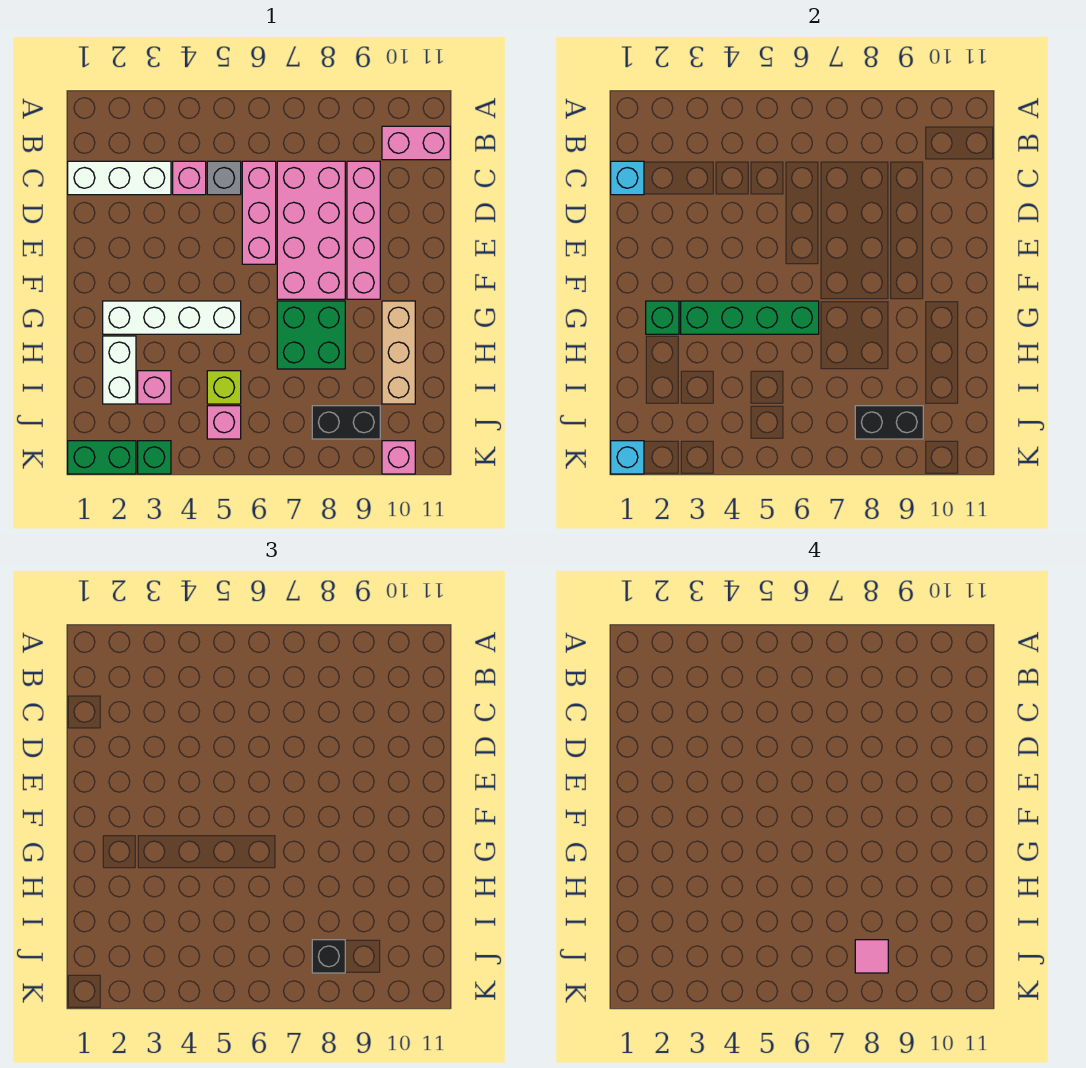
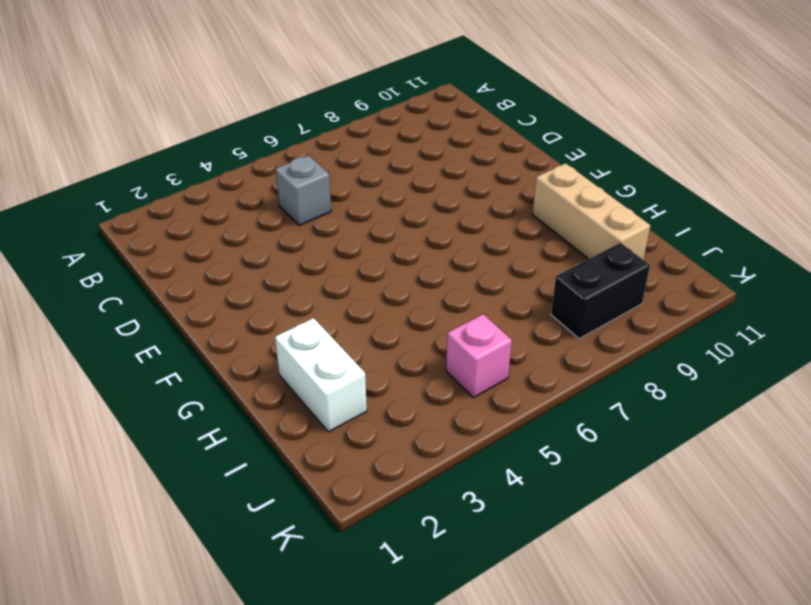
none -> pink brick B10:B11 level 1
none -> white brick C1:C3 level 1
none -> pink brick C4 level 1

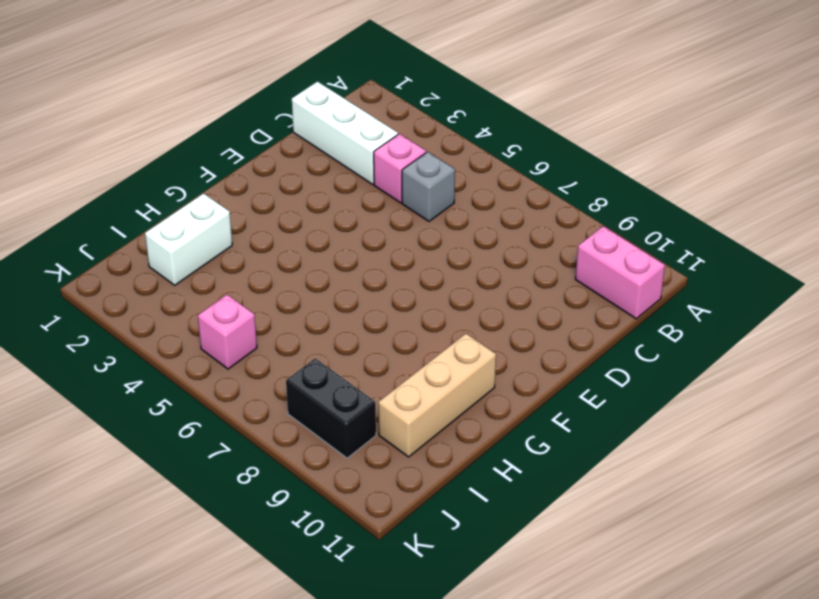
none -> pink brick C6:E6 level 1
none -> pink brick C7:F8 level 1
none -> pink brick C9:F9 level 1

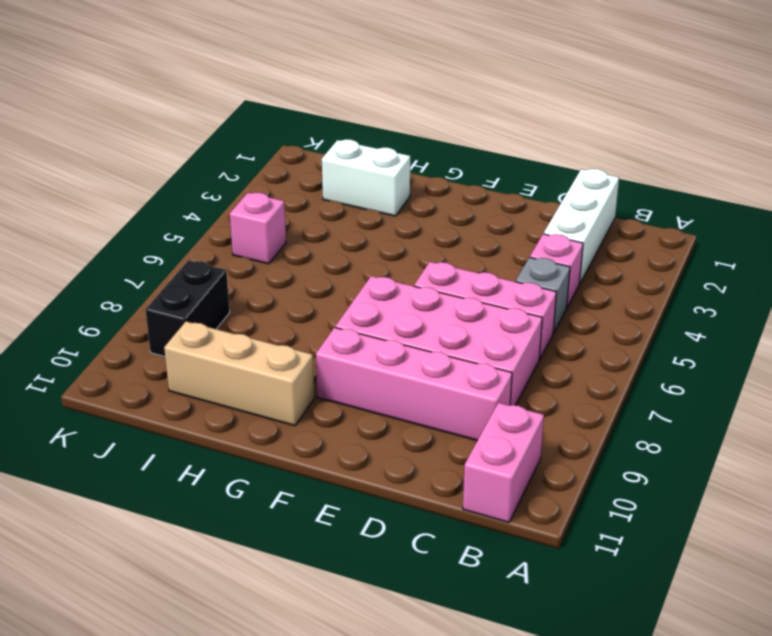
none -> white brick G2:G5 level 1
none -> green brick G7:H8 level 1
none -> pink brick I3 level 1

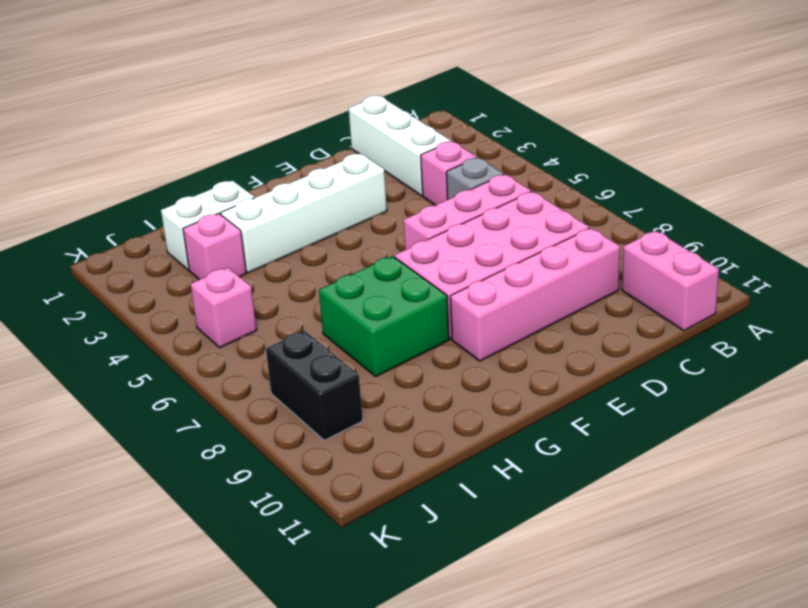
white brick E3:H3 level 1 -> white brick G2:G5 level 1
none -> tan brick G10:I10 level 1
none -> lime brick I5 level 1
none -> green brick K1:K2 level 1

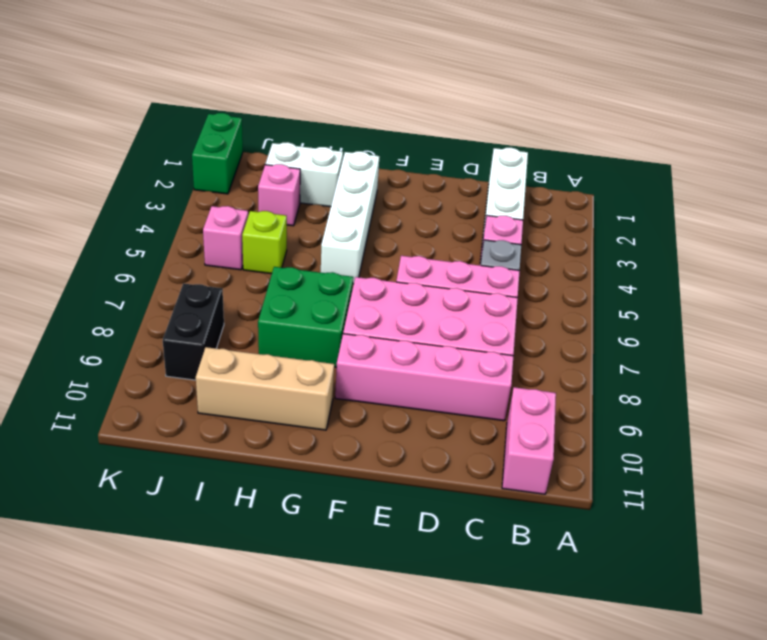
none -> green brick K3 level 1
none -> pink brick K10 level 1
none -> cyan brick C1 level 2

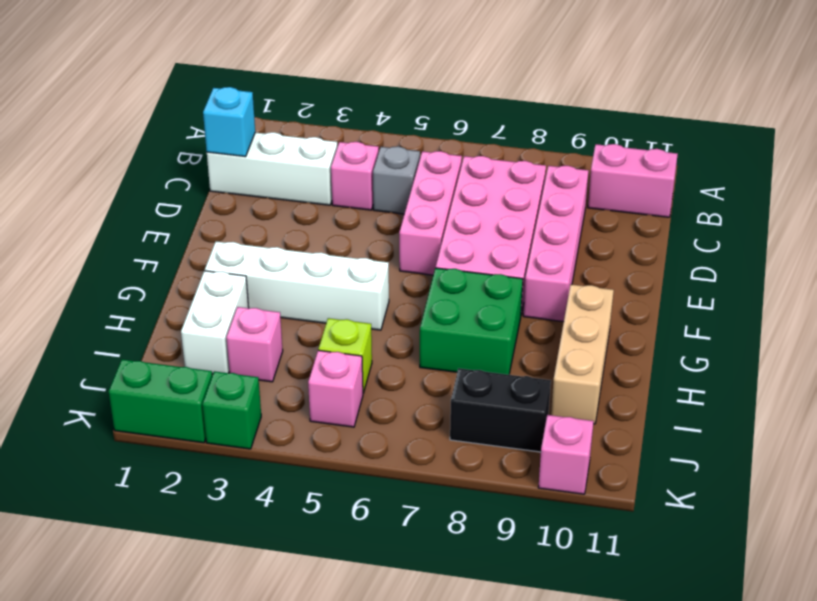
none -> green brick G2 level 2
none -> green brick G3:G6 level 2
none -> black brick J8:J9 level 2

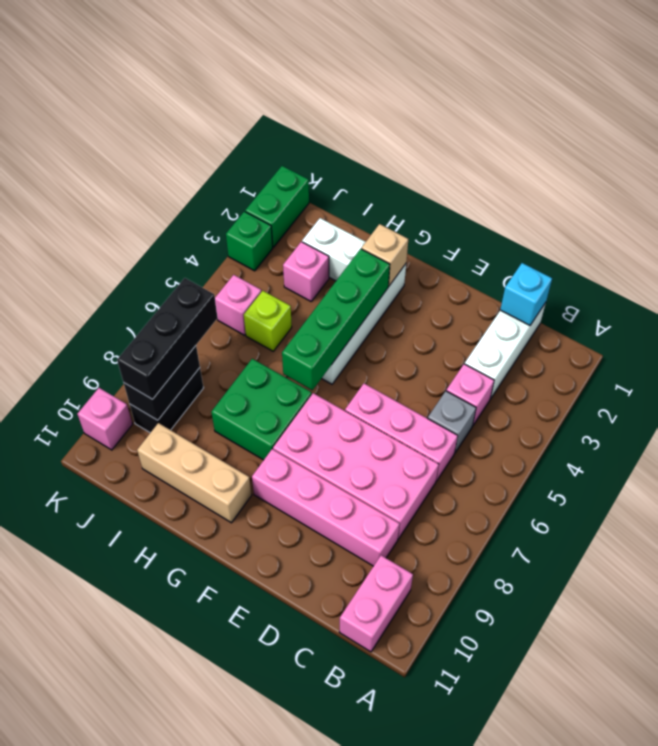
tan brick G2 level 2 -> green brick G2 level 2
black brick J7:J9 level 3 -> black brick J8 level 3
none -> cyan brick K1 level 2
none -> pink tile J8 level 4

